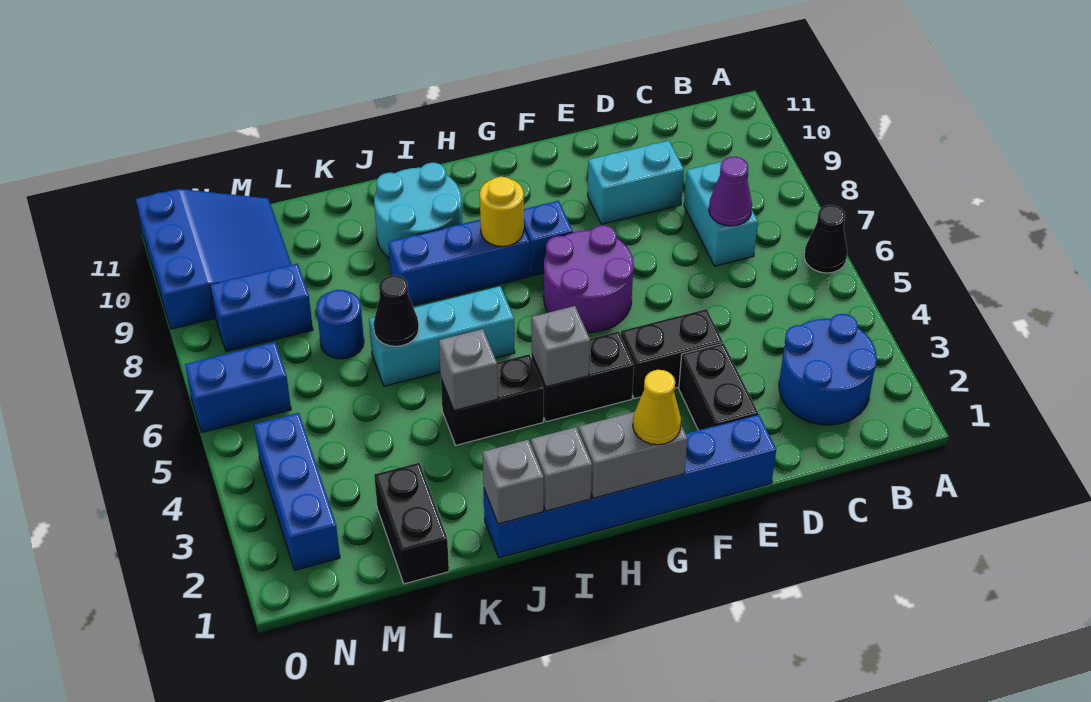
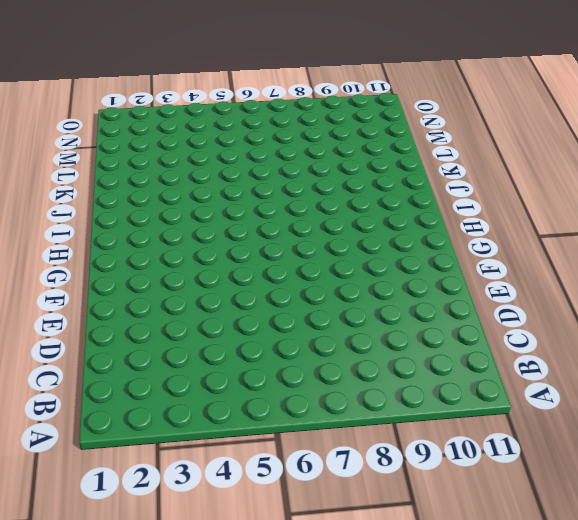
none -> black cone A6 level 1
none -> blue round brick B2:C3 level 1
none -> cyan brick C7:C8 level 1

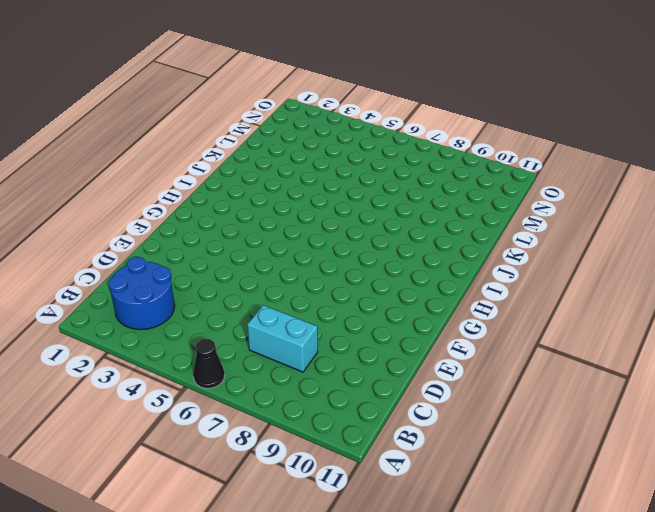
none -> cyan brick D9:E9 level 1
none -> blue brick E1:J1 level 1
none -> black brick E2:E3 level 1

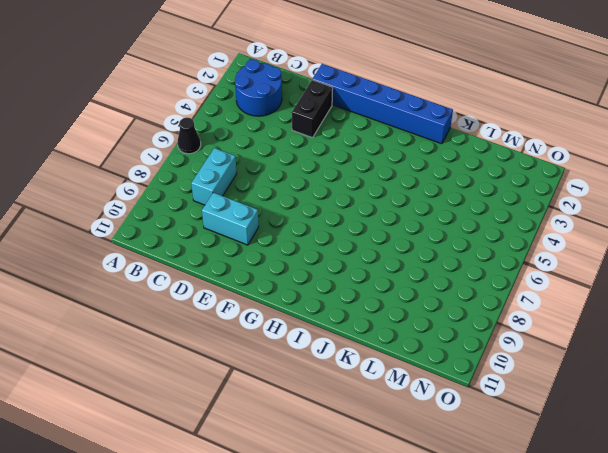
none -> black brick E4:F4 level 1
none -> purple round brick F6:G7 level 1
none -> black brick G4:H4 level 1

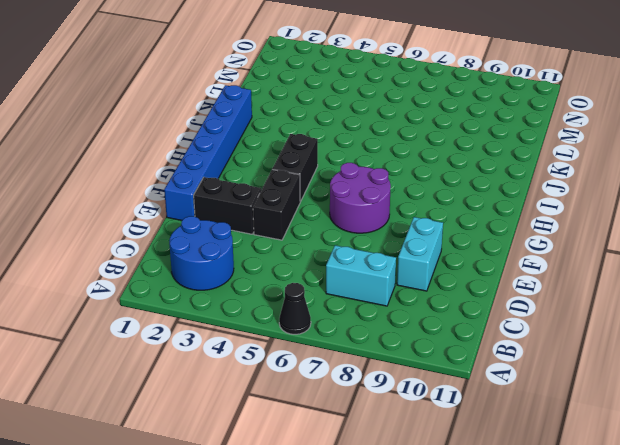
none -> blue brick G8 level 1
none -> blue brick H8:J8 level 1
none -> black brick I4:J4 level 1

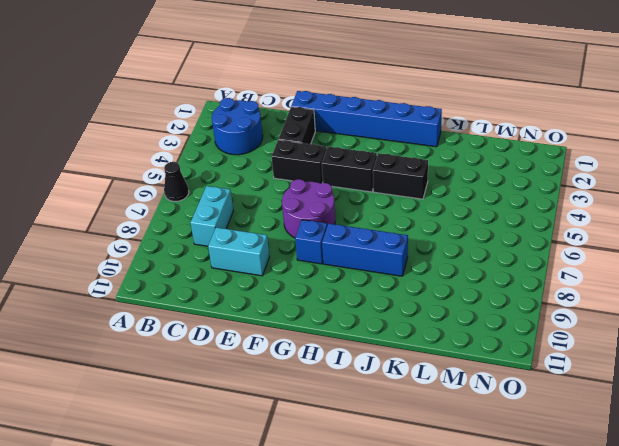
none -> cyan brick I6:K6 level 1
none -> cyan round brick I9:J10 level 1
none -> black brick L1:L2 level 1

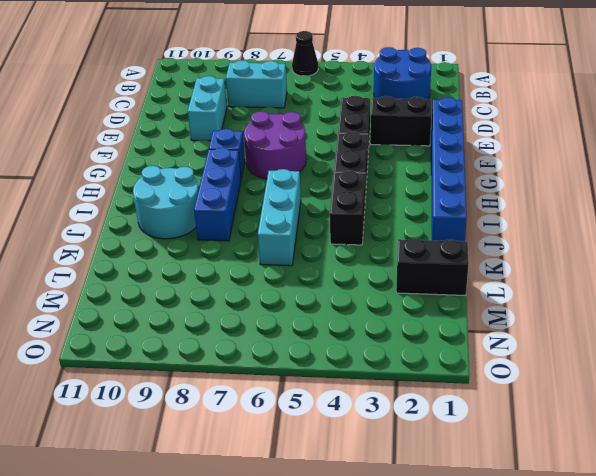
none -> blue round brick L7 level 1
none -> blue brick M8:N8 level 1
none -> blue slope M9:O11 level 1 top O

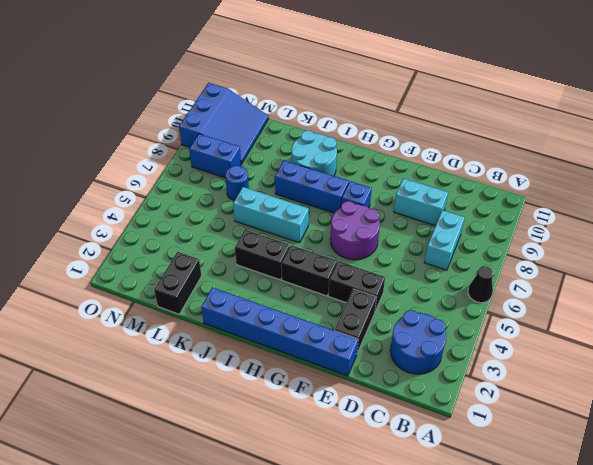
none -> blue brick N2:N4 level 1
none -> blue brick N6:O6 level 1
none -> purple cone C7 level 2

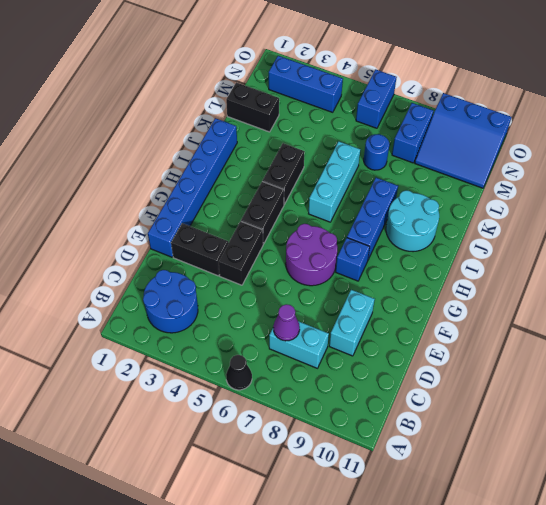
none -> grey brick G1:H1 level 2
none -> grey brick H4 level 2
none -> yellow round brick H8 level 2

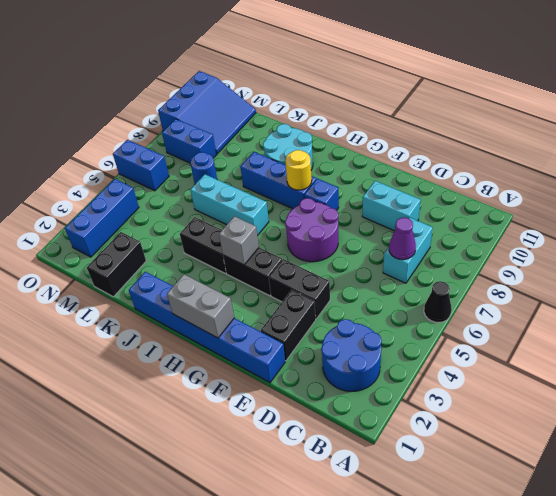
none -> grey brick I1 level 2
none -> grey brick J1 level 2
none -> grey brick J4 level 2

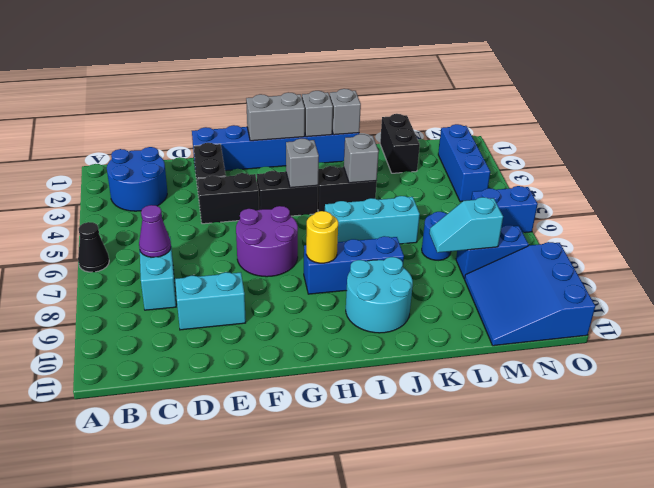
cyan slope L8:M8 level 2 top M -> none
none -> blue brick G8 level 1
none -> black cone K6 level 2
none -> yellow cone G1 level 3

